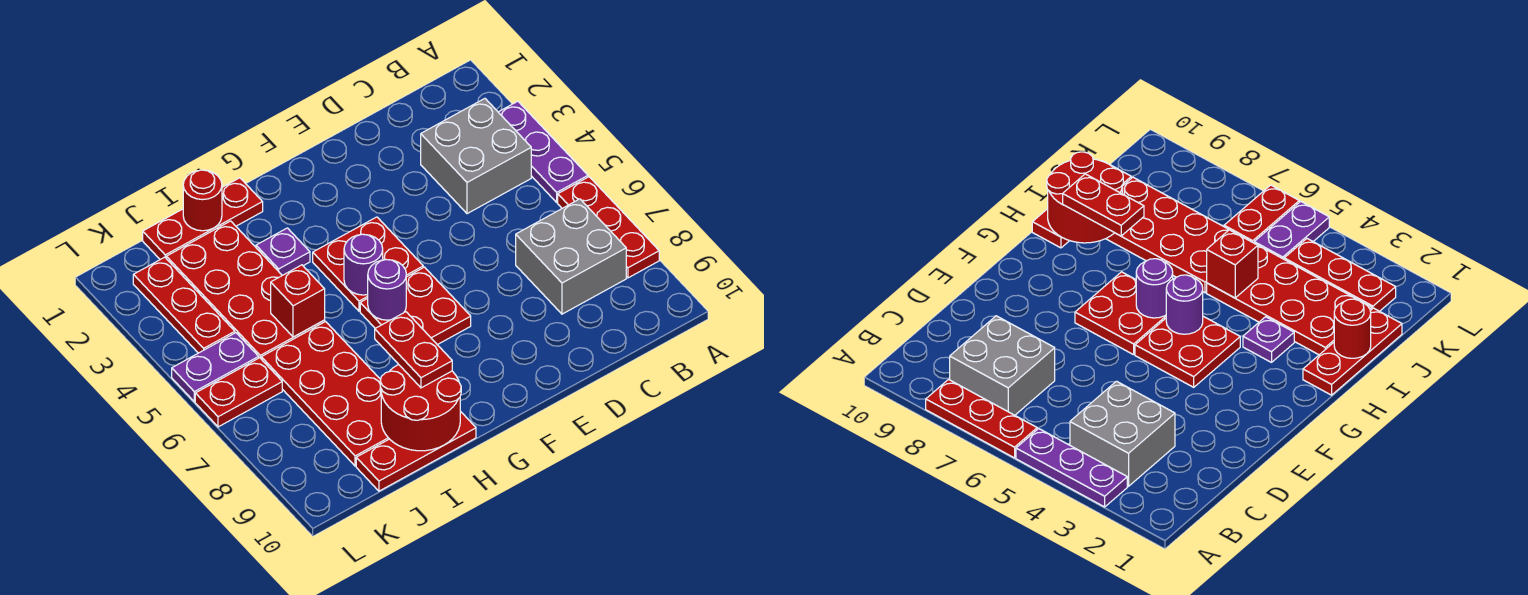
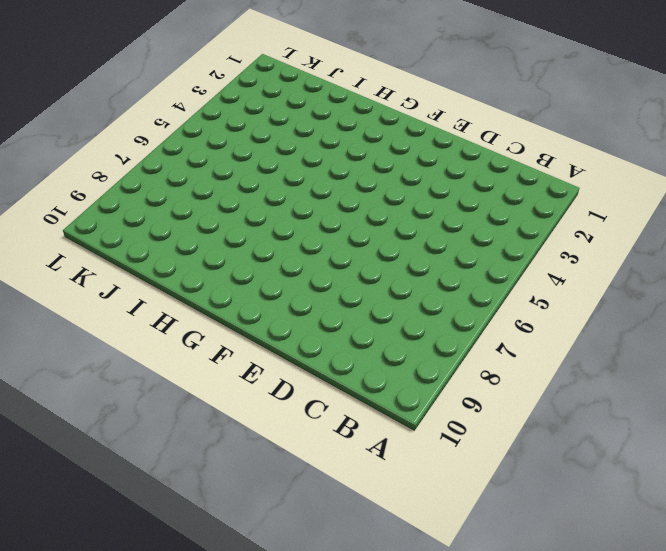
none -> purple plate A3:A5 level 1
none -> red plate A6:A8 level 1
none -> grey brick B3:C4 level 1

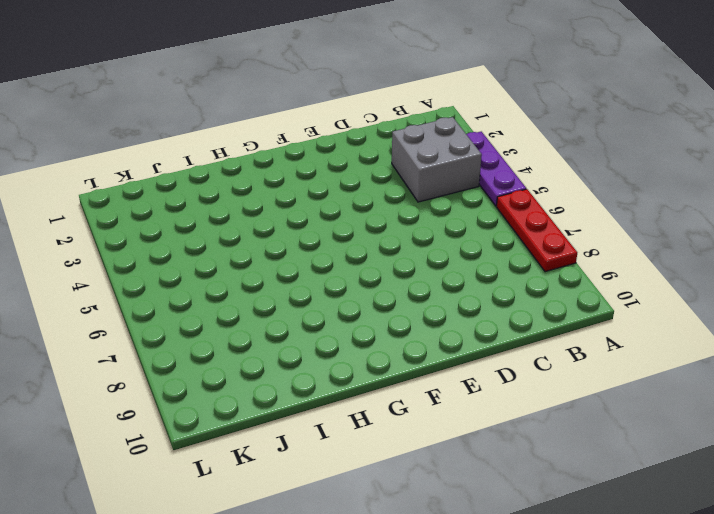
none -> grey brick B7:C8 level 1
none -> red plate F4:G5 level 1
none -> red plate F6:G7 level 1

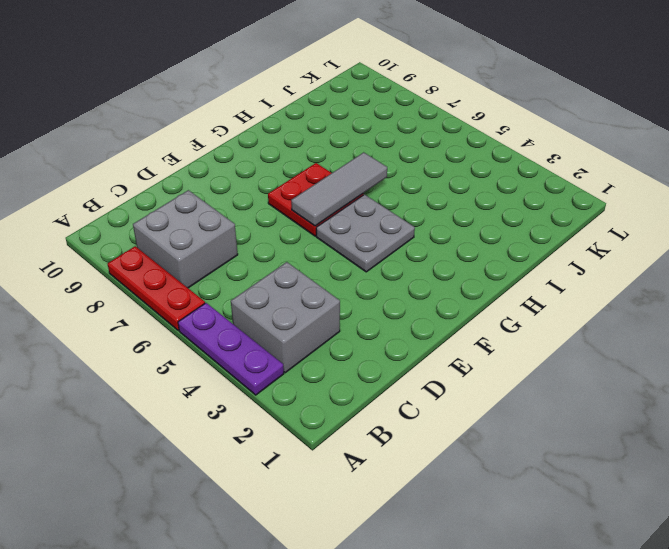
grey plate F4:G5 level 1 -> red plate F4:G5 level 1
grey tile F6:H6 level 2 -> purple round brick G6 level 2
none -> red plate H1:J1 level 1
none -> purple plate H3 level 1
none -> red plate H10:J10 level 1

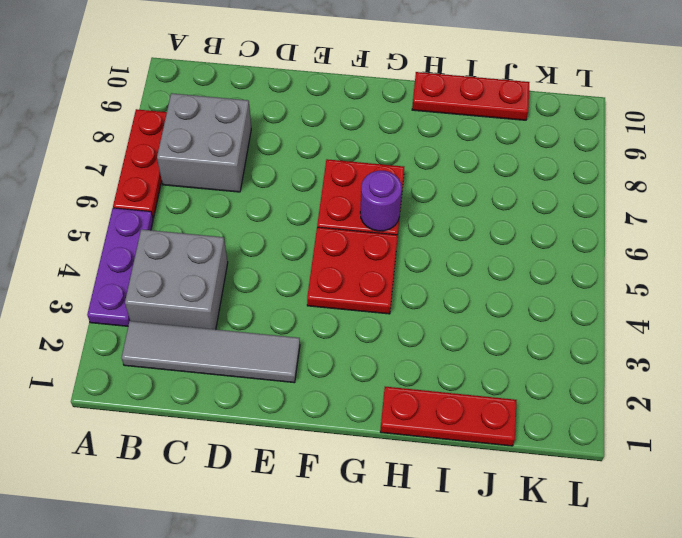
grey tile B2:E2 level 1 -> none
none -> purple plate H3 level 1
none -> red plate I2:J5 level 1
none -> red plate I6:J9 level 1

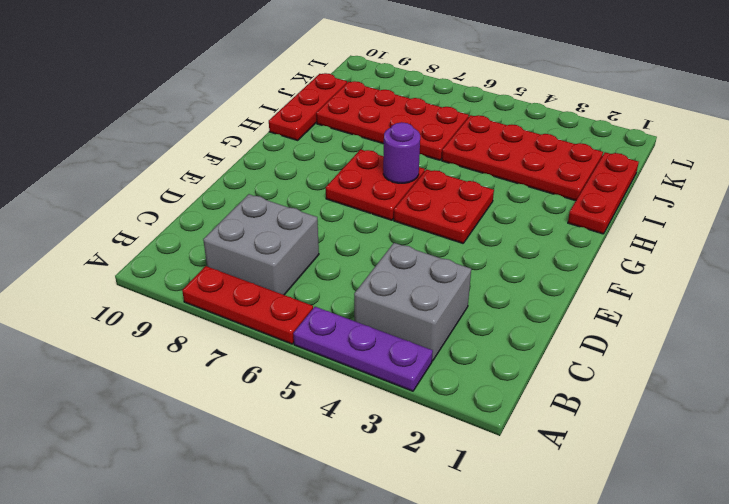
none -> purple plate H3 level 1
none -> red plate K2:K4 level 1
none -> purple plate K5:L5 level 1

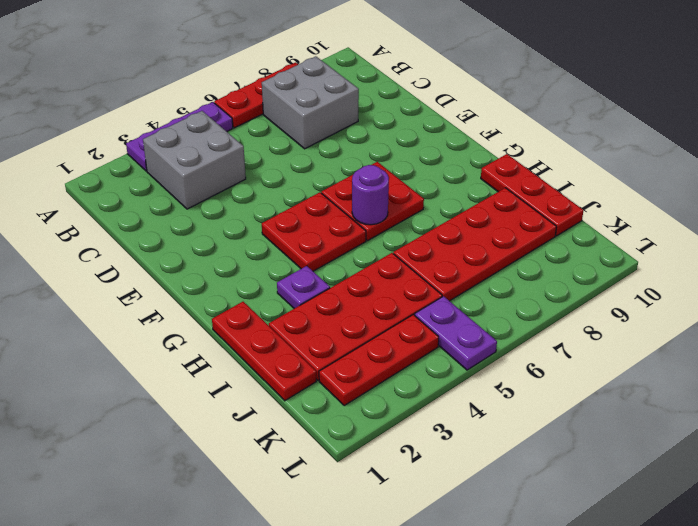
none -> red plate K6:L6 level 1
none -> purple round brick G5 level 2
none -> red round brick H9:I10 level 2

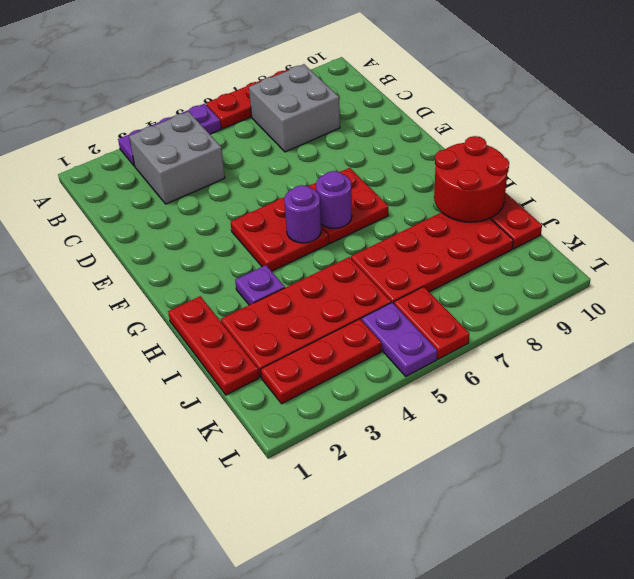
none -> red round brick I1 level 2
none -> red brick I5 level 2
none -> red plate H8:H9 level 3

